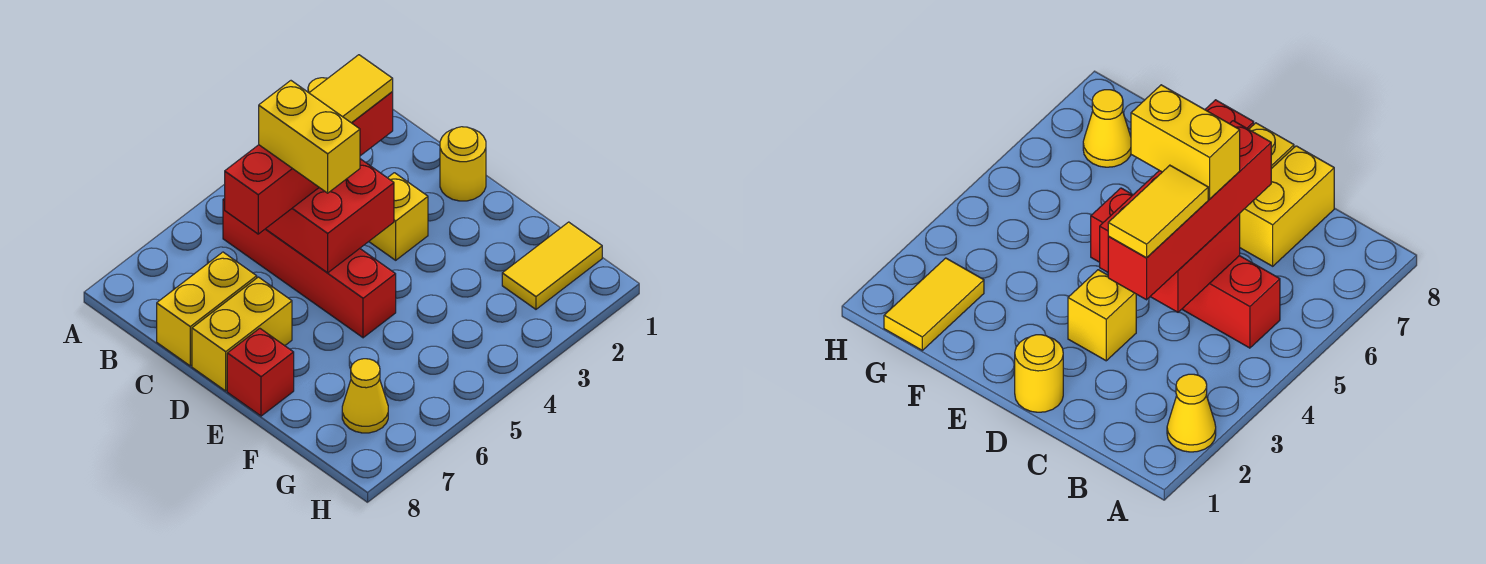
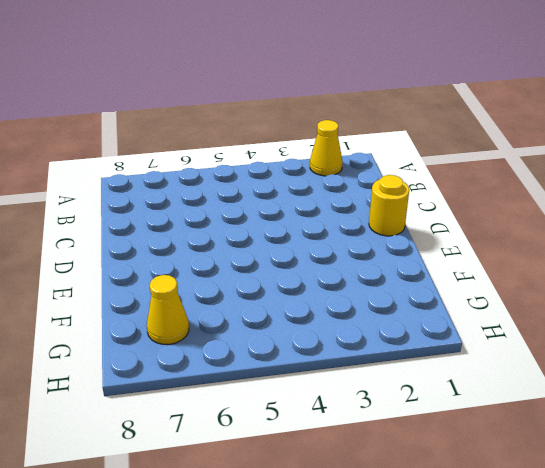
none -> red brick B5:E5 level 1
none -> yellow brick C7:C8 level 1
none -> yellow brick D3 level 1

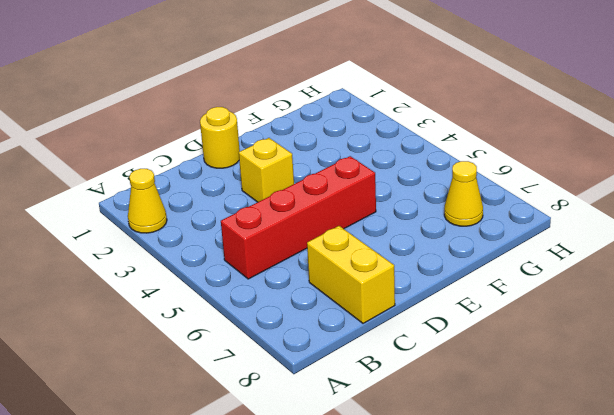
none -> yellow brick D7:D8 level 1
none -> red brick E8 level 1
none -> yellow tile G1:G2 level 1

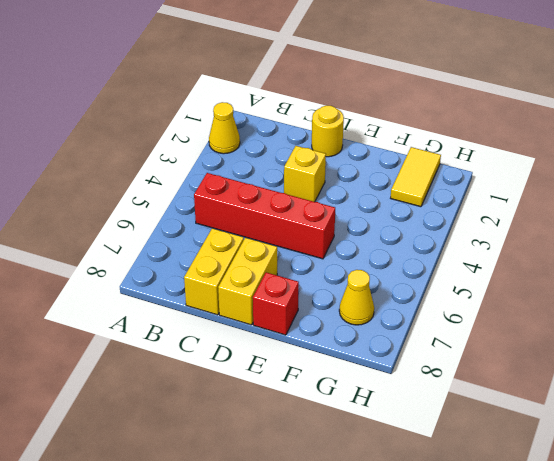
none -> red brick C4:D5 level 2
none -> red brick C3:C6 level 3
none -> yellow tile C3:C4 level 4

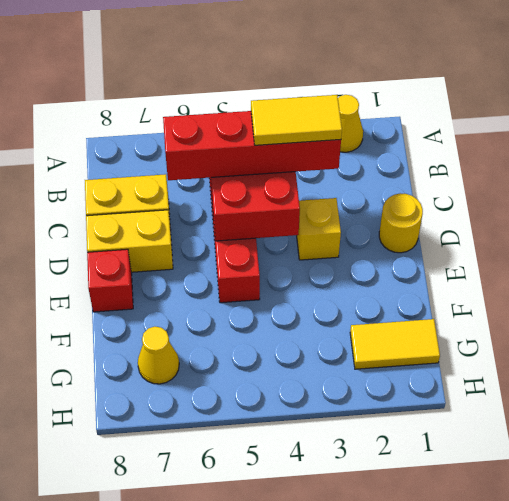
none -> yellow brick C5:D5 level 4

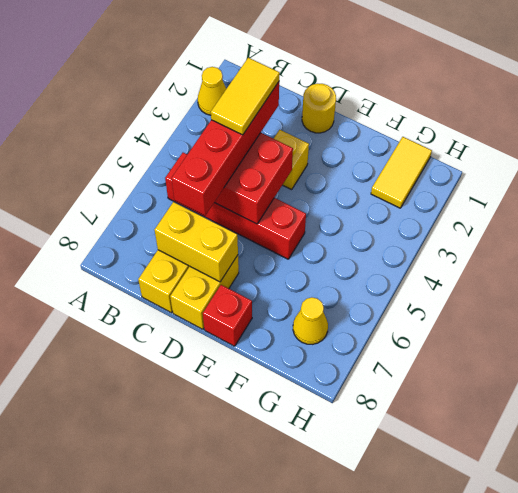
yellow brick C7:D7 level 2 -> yellow brick C5:D5 level 4

